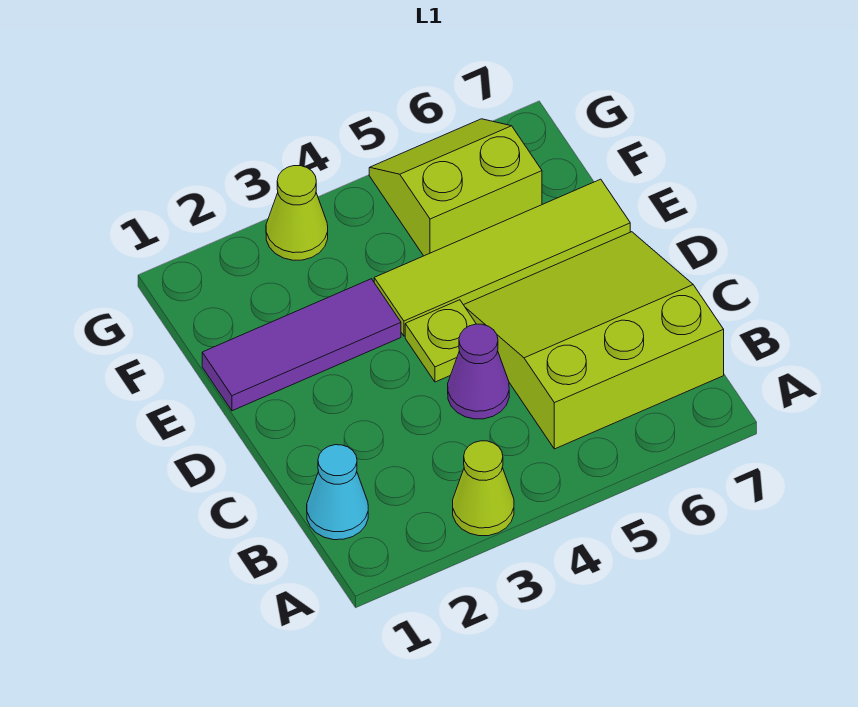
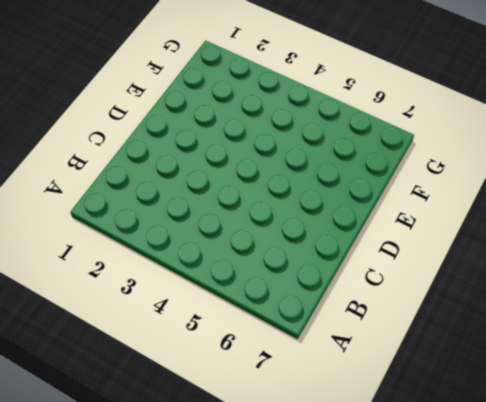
none -> lime cone A3 level 1
none -> cyan cone B1 level 1

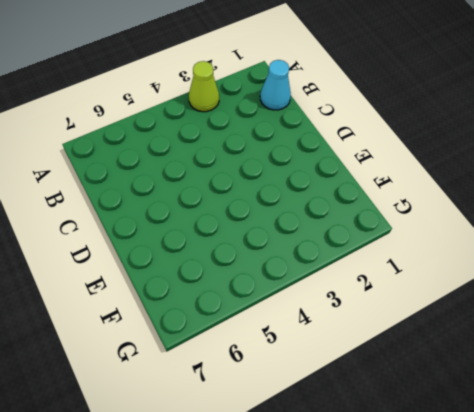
none -> lime slope B5:D7 level 1 top B
none -> purple cone C4 level 1

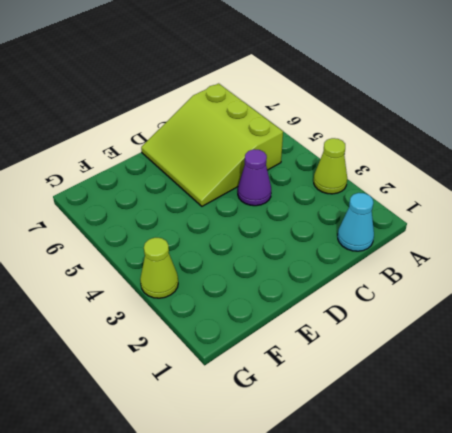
none -> lime plate D4 level 1
none -> purple tile E1:E3 level 1

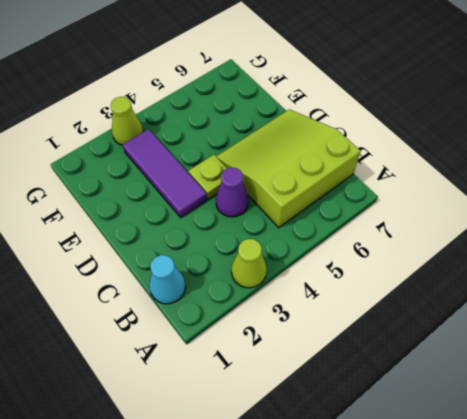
purple tile D3:F3 level 1 -> purple tile E1:E3 level 1
none -> lime tile E4:E7 level 1
none -> lime slope F5:G6 level 1 top F

